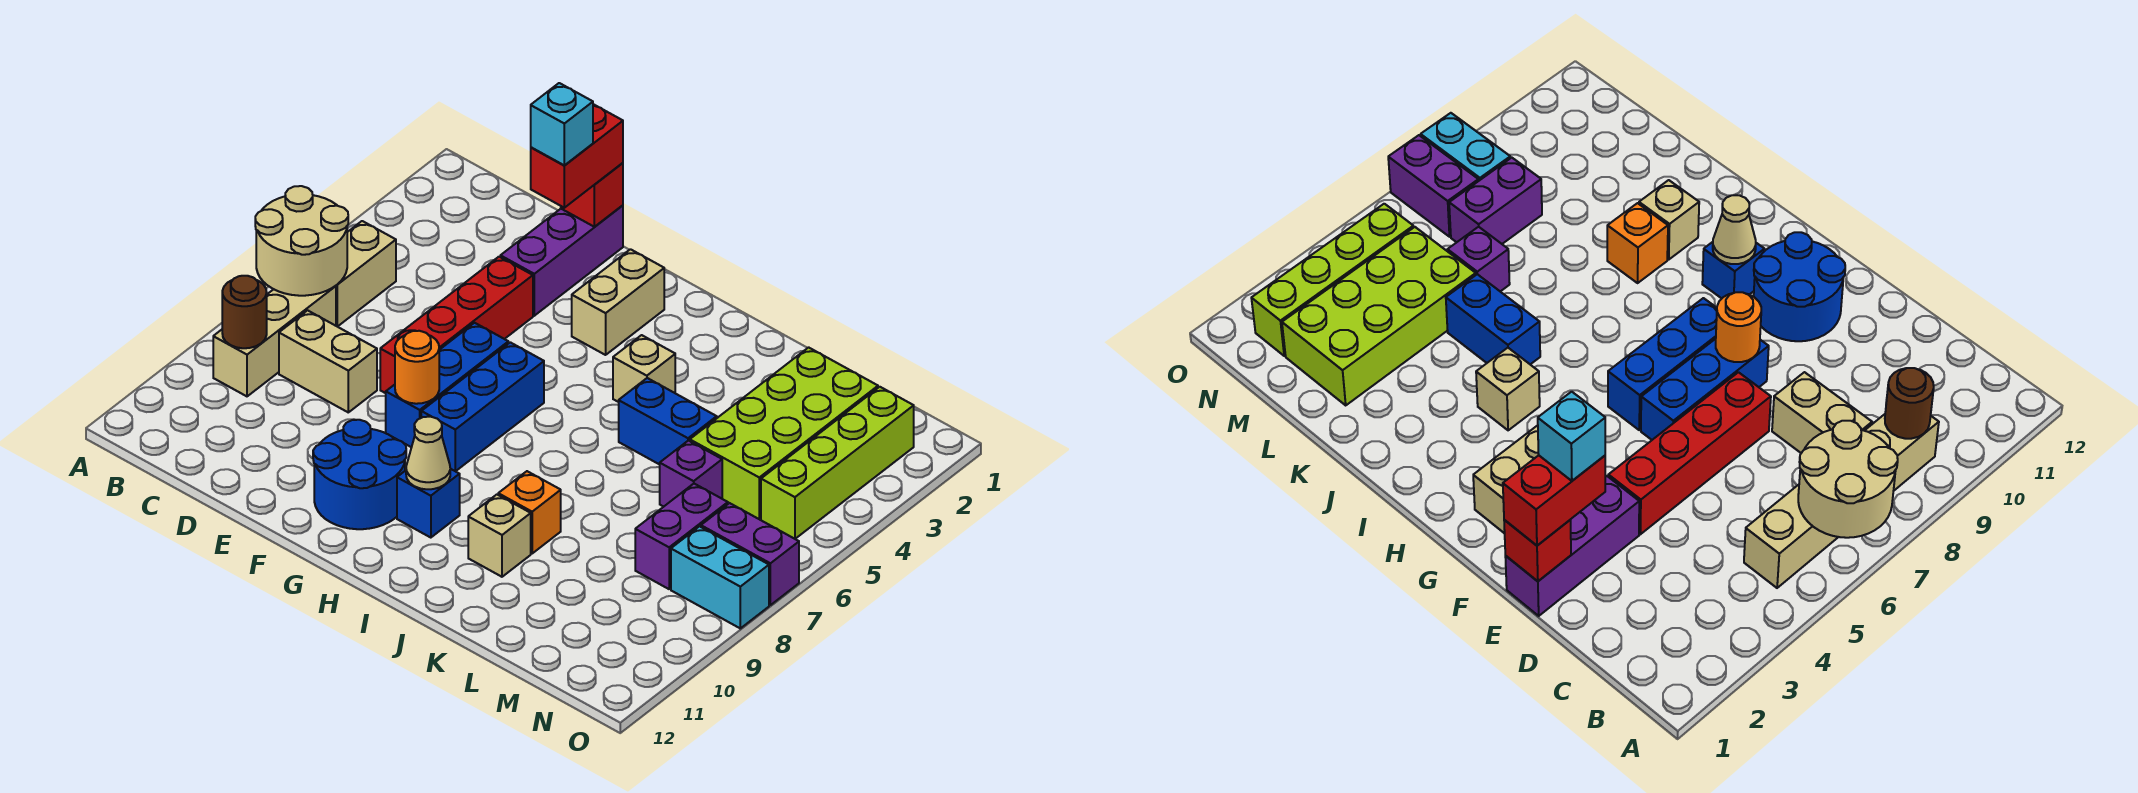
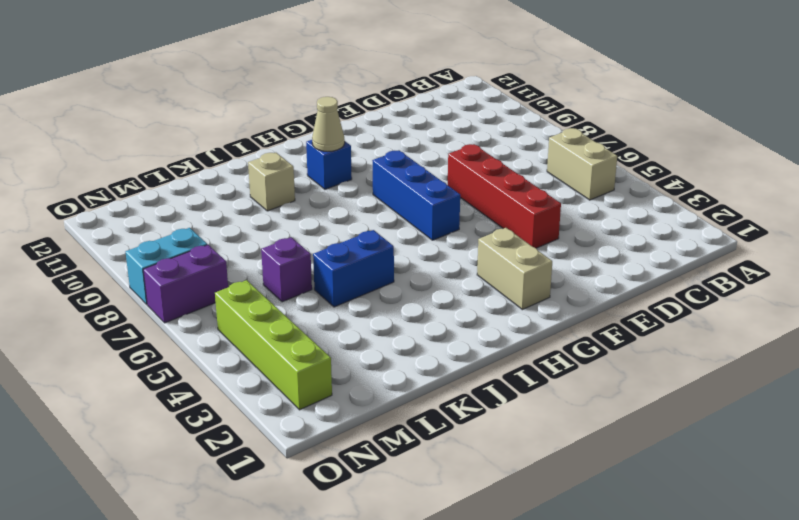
none -> tan brick B7:B9 level 1
none -> tan brick C8:D8 level 1
none -> purple brick E1:E3 level 1

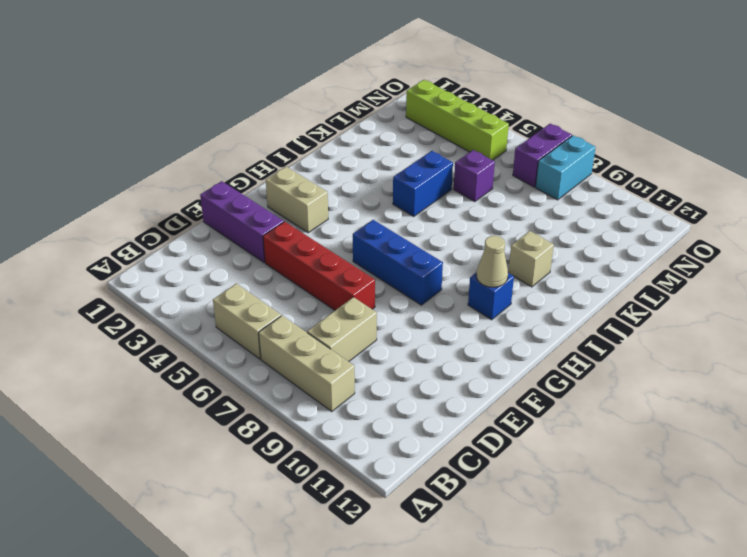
none -> blue brick F6:F8 level 1
none -> blue round brick F10:G11 level 1
none -> tan brick I4 level 1

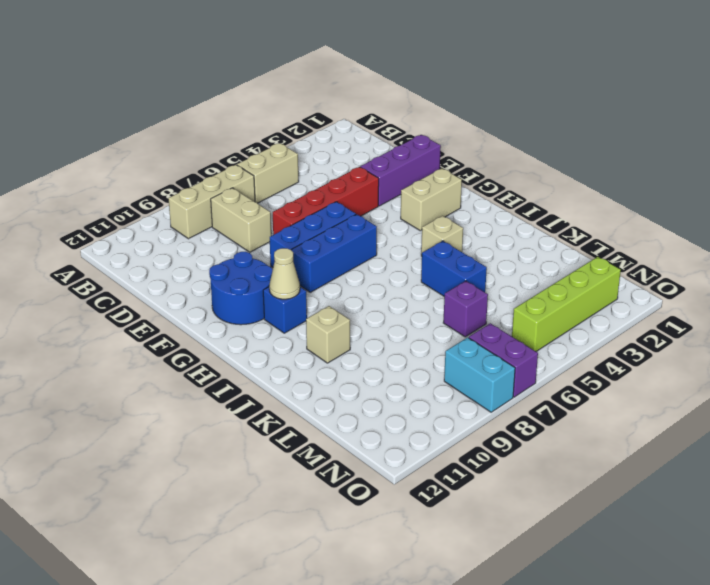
none -> orange brick J9 level 1
none -> lime brick L2:M5 level 1
none -> purple brick M7:M8 level 1

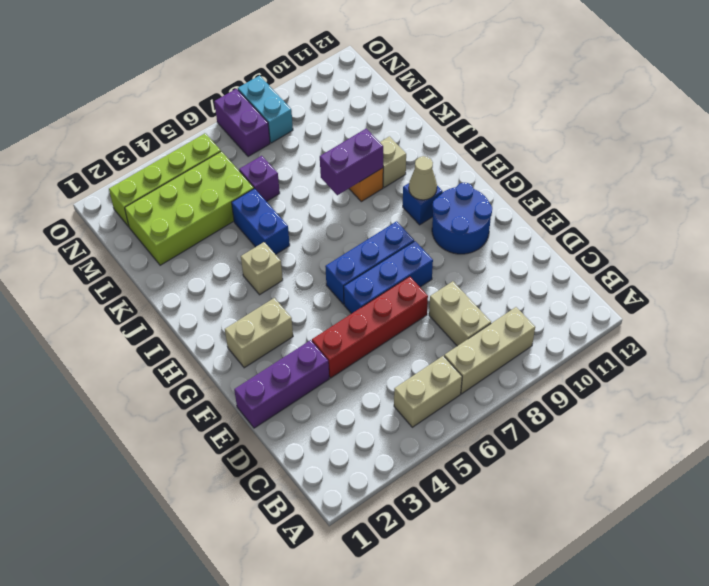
purple brick J8:J9 level 2 -> purple brick M7:M8 level 1
none -> tan round brick A6:B7 level 2
none -> brown round brick B9 level 2
none -> red brick E1 level 2

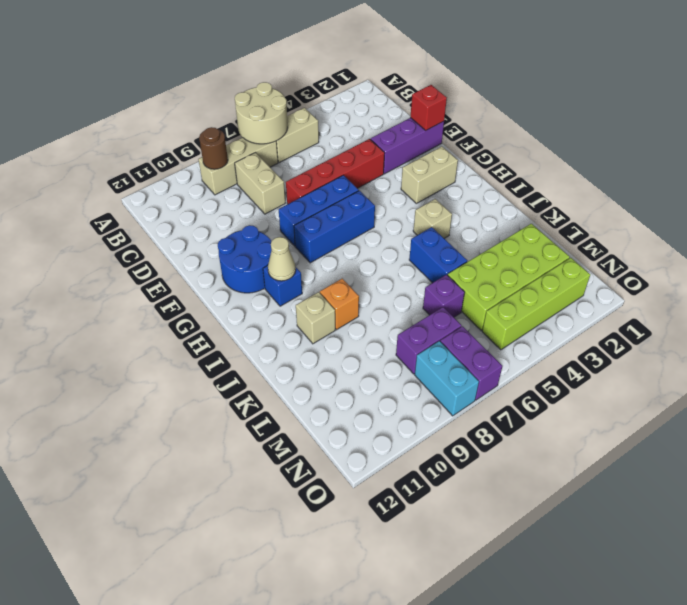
none -> orange round brick F8 level 2
none -> red brick E1:E2 level 3
none -> cyan brick E2 level 4

